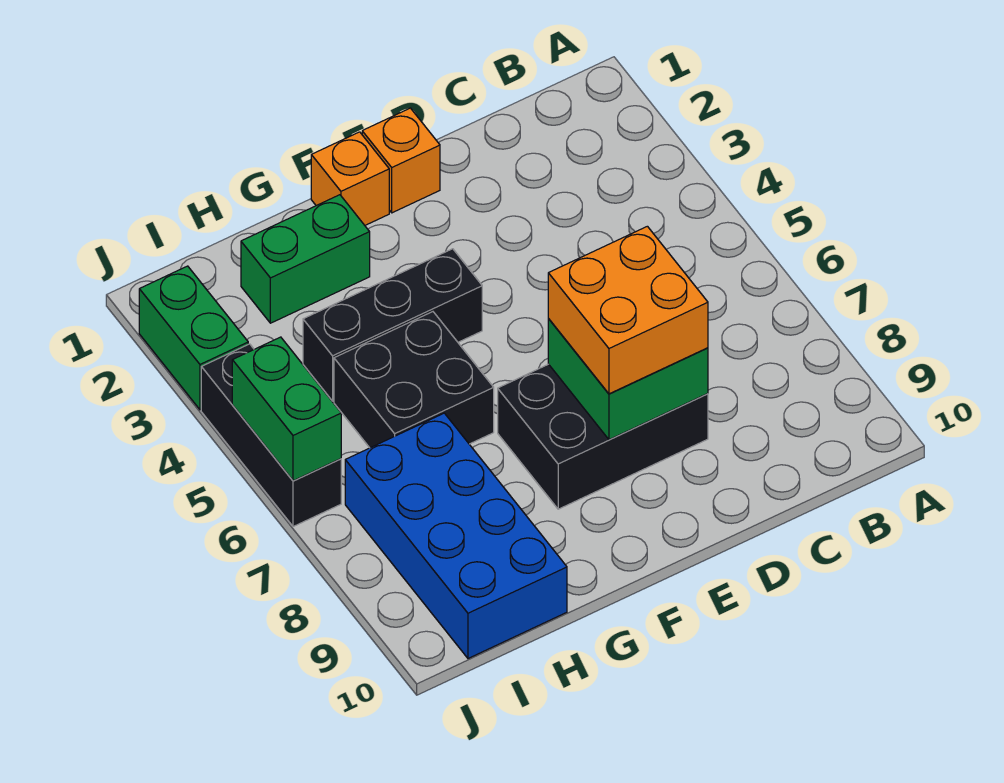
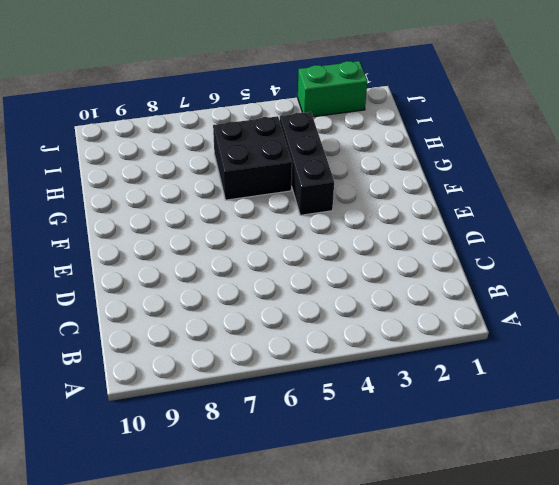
none -> black brick D7:F8 level 1
none -> orange brick E1 level 1
none -> orange brick F1 level 1

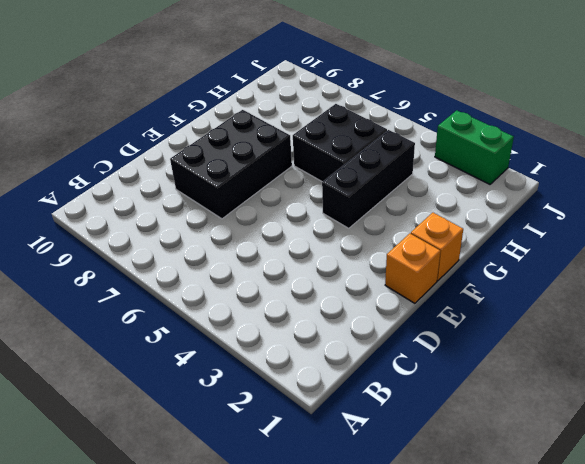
none -> green brick G2:H2 level 1
none -> blue brick H7:I10 level 1
none -> black brick J4:J6 level 1

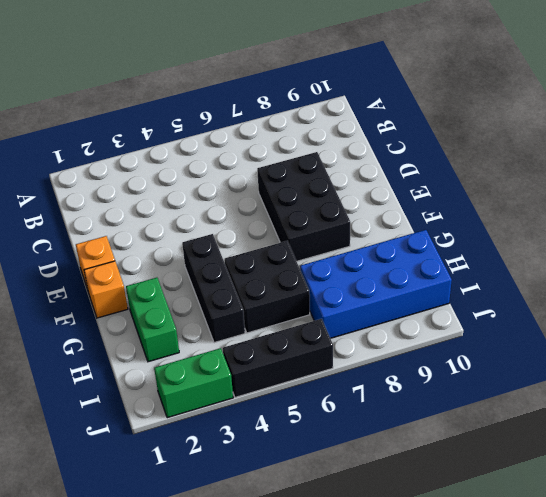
none -> green brick D7:E8 level 2
none -> green brick J5:J6 level 2
none -> orange brick D7:E8 level 3

